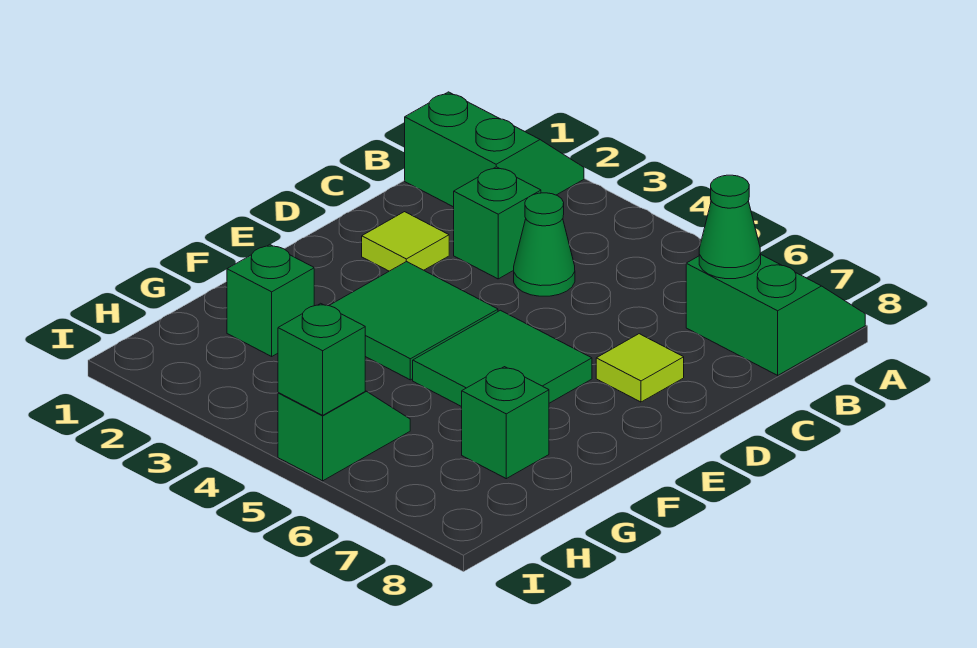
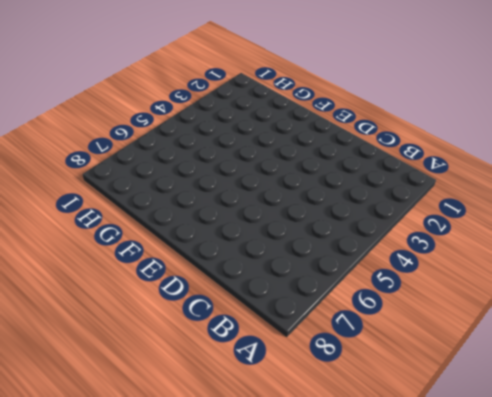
none -> green slope A1:B2 level 1 top B
none -> green slope A7:B8 level 1 top B
none -> green brick C3 level 1

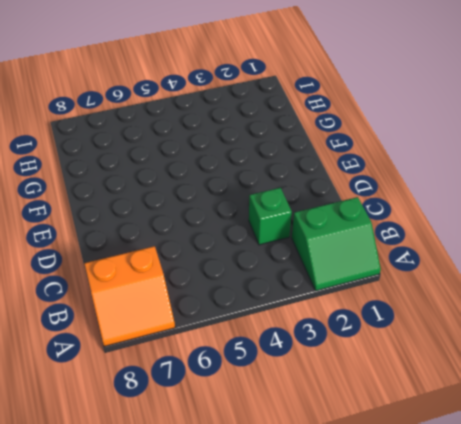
orange slope A7:B8 level 1 top B -> green slope A7:B8 level 1 top B
none -> green cone C4 level 1
none -> lime tile D2 level 1
none -> lime tile D7 level 1

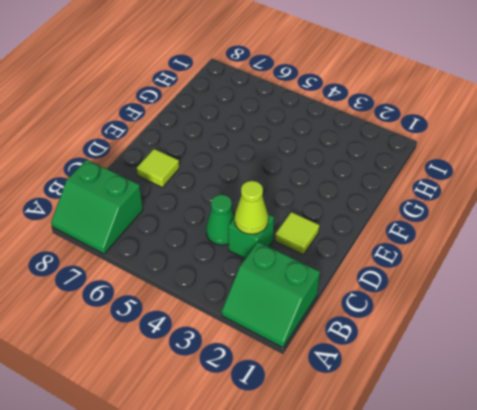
lime cone C3 level 2 -> none
none -> green tile E3:F4 level 1
none -> green tile E5:F6 level 1
none -> green brick G2 level 1

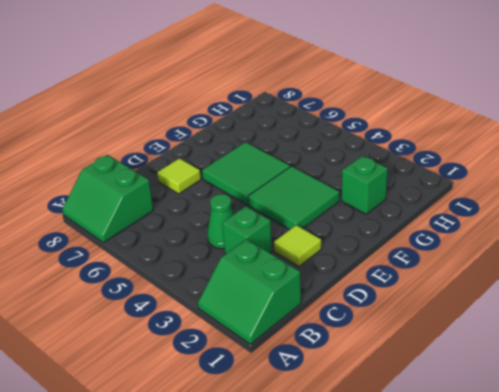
none -> green brick G7 level 1
none -> green slope H5:I5 level 1 top I
none -> green cone B7 level 2

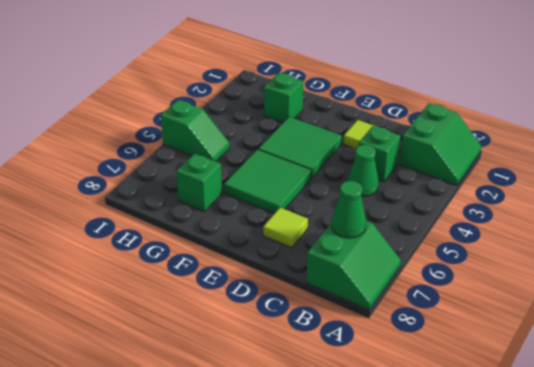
none -> green brick I5 level 2

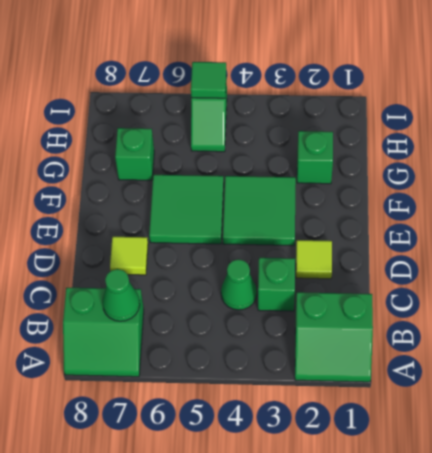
green tile I5 level 2 -> green brick I5 level 2

